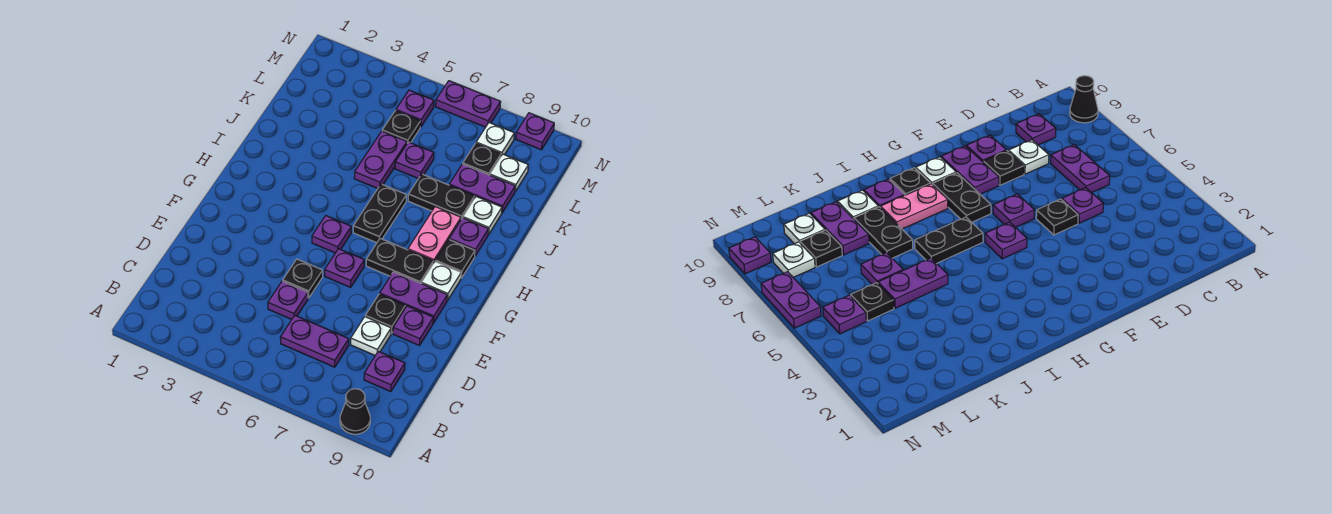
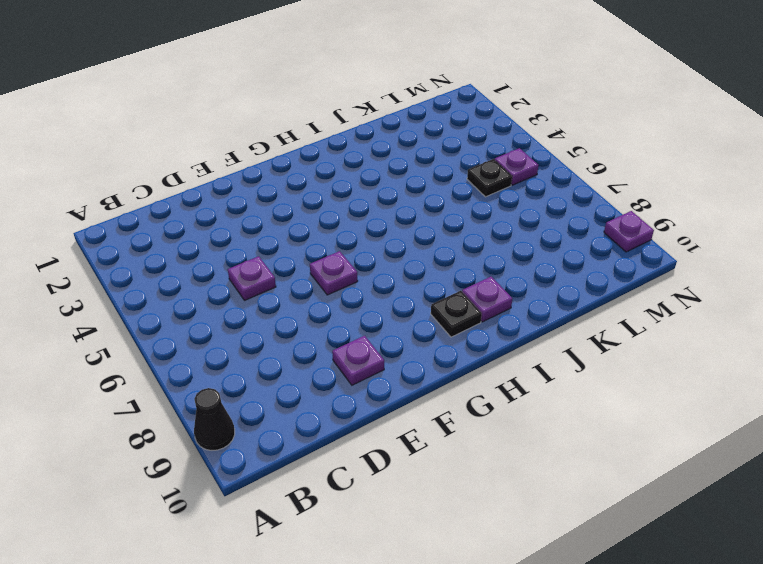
none -> purple plate C6:C7 level 1
none -> purple plate C9 level 1
none -> white plate D8 level 1

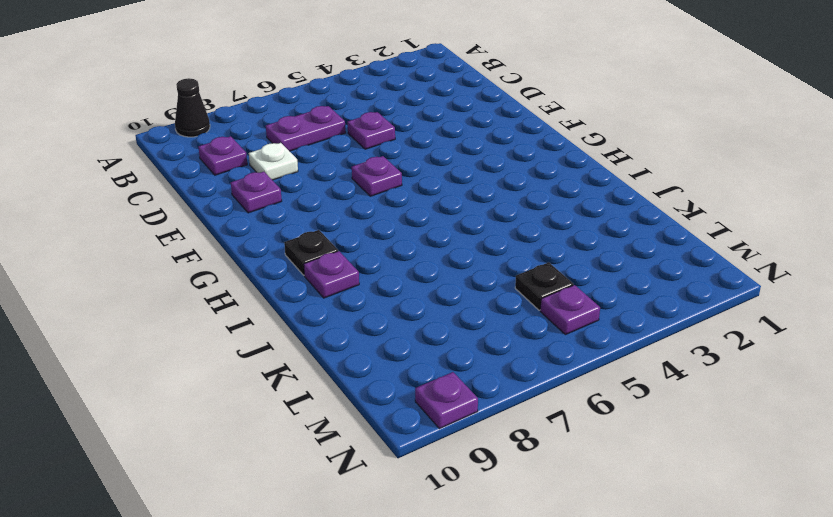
none -> black plate E5 level 1
none -> black plate E8 level 1
none -> purple plate F8:F9 level 1

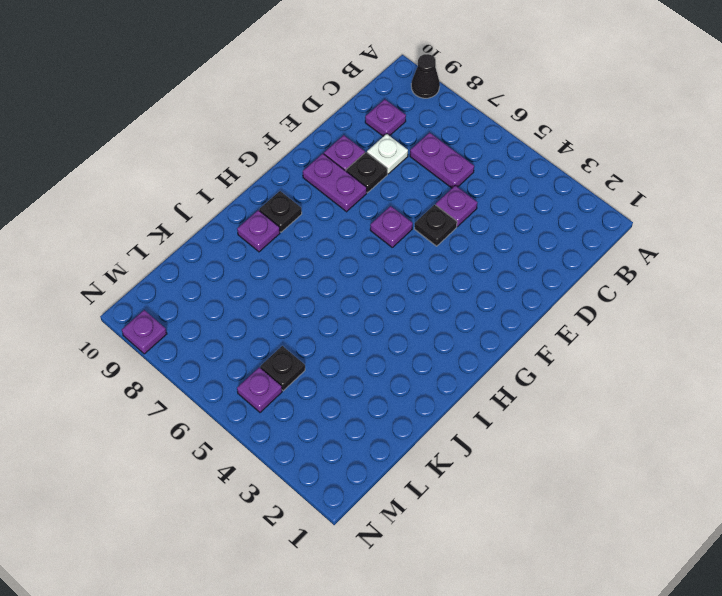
none -> purple plate G5 level 1
none -> black plate G7:G8 level 1
none -> white plate G9 level 1

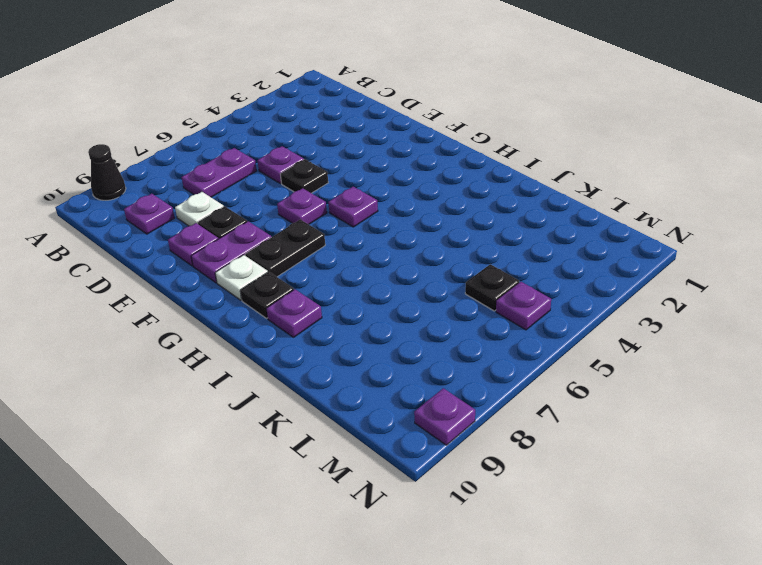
none -> black plate H6:I6 level 1
none -> pink plate H8:I8 level 1
none -> purple plate J5:K5 level 1

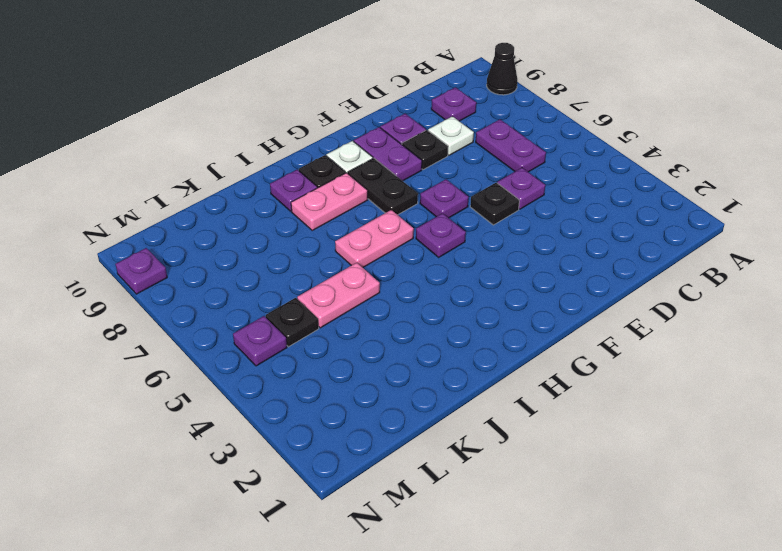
pink plate H6:I6 level 1 -> black plate H6:I6 level 1
pink plate J5:K5 level 1 -> purple plate J5:K5 level 1
none -> black plate J7:J8 level 1
none -> white plate J9 level 1
none -> purple plate K6 level 1

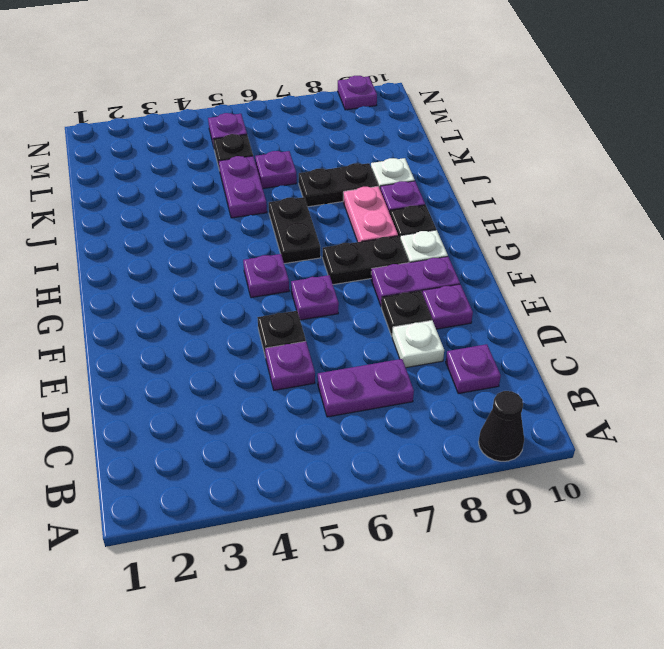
none -> purple plate K8:K9 level 1
none -> black plate L8 level 1
none -> white plate L9 level 1

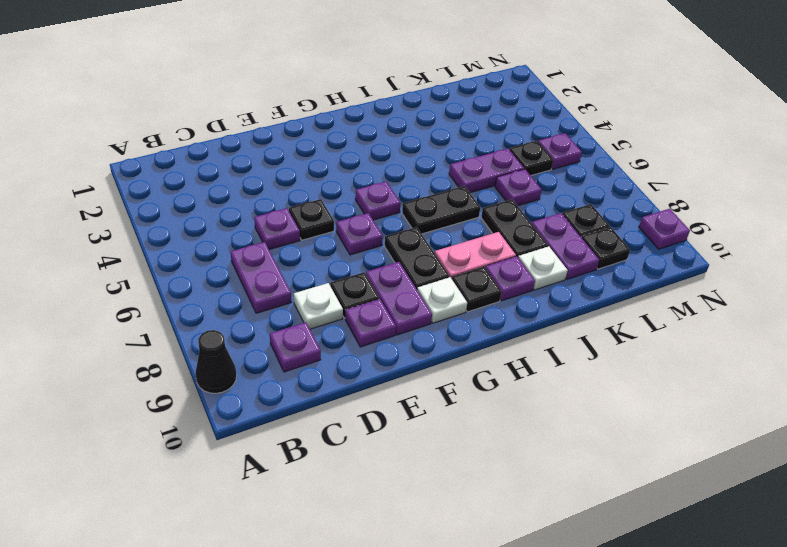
black plate L9 level 1 -> white plate L9 level 1
none -> white plate M8 level 1
none -> purple plate N6:N7 level 1

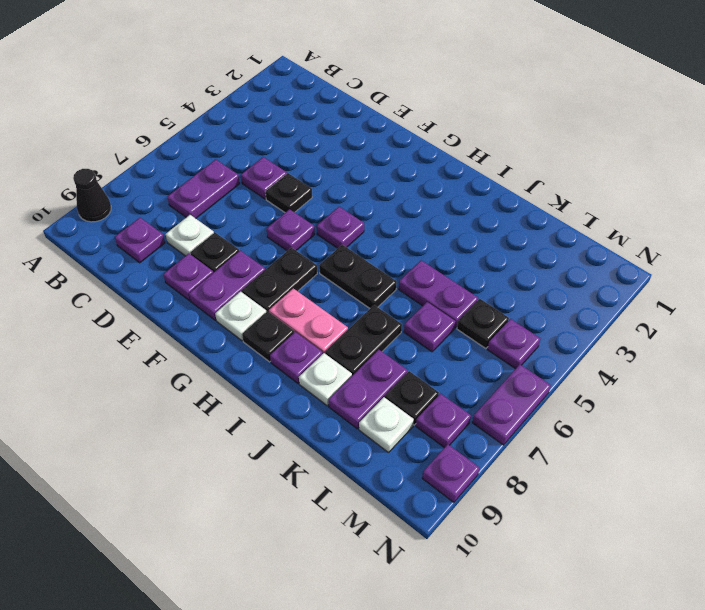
purple plate M8 level 1 -> white plate M8 level 1

